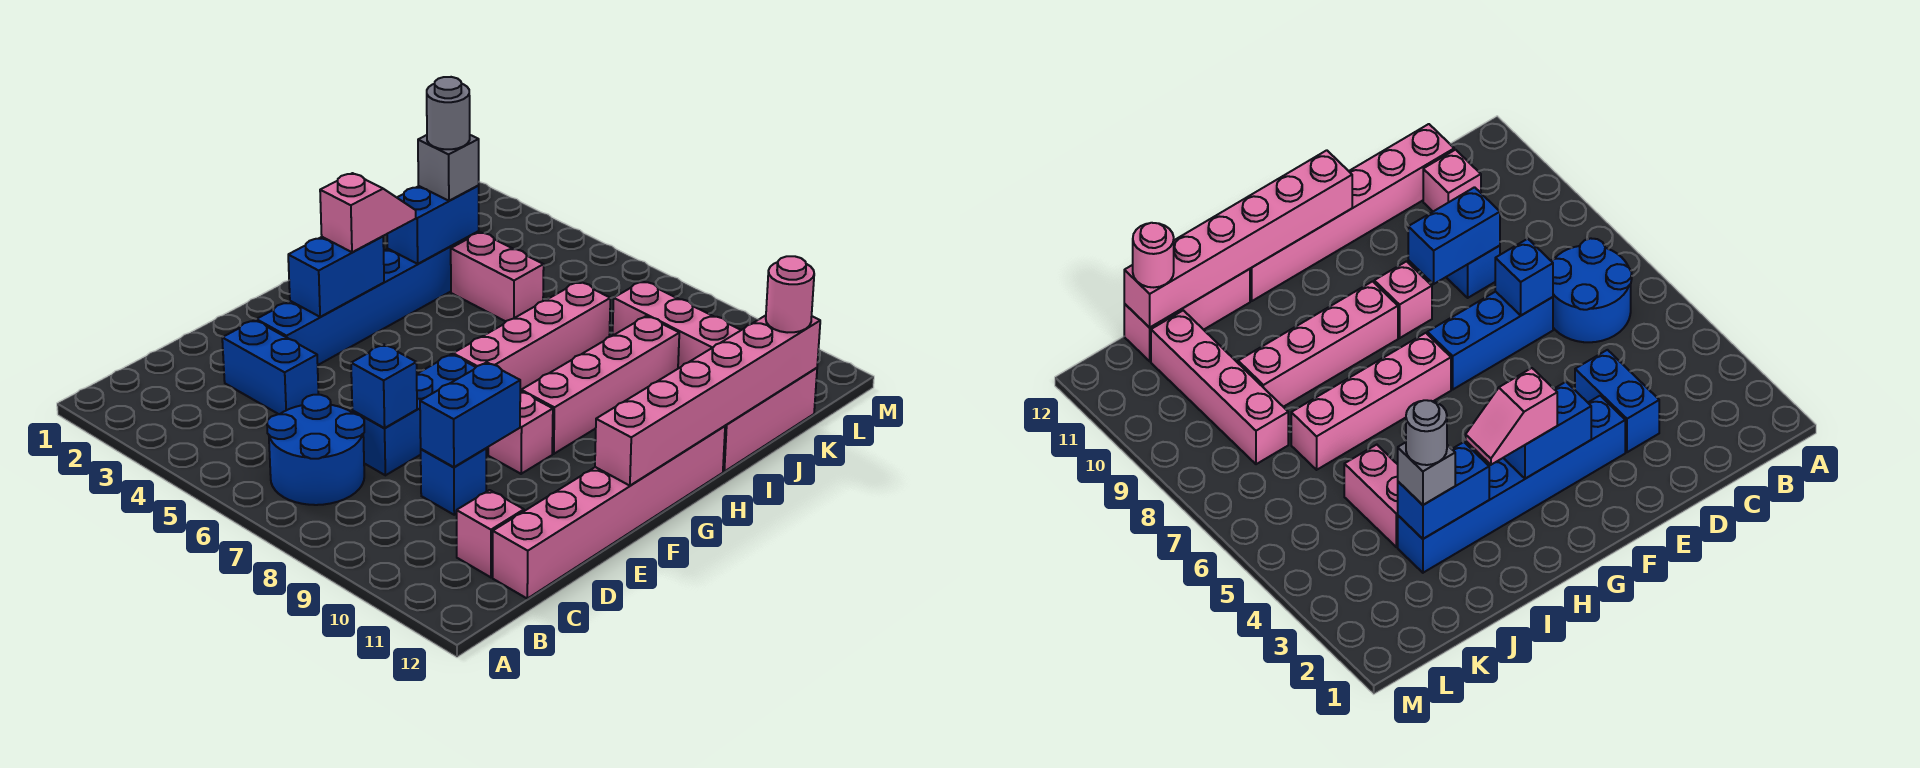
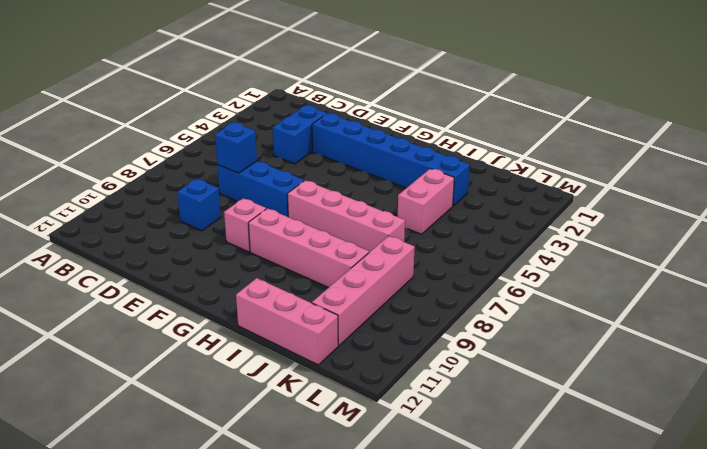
none -> blue round brick B6:C7 level 1
none -> pink brick C11 level 1
none -> pink brick C12:H12 level 1

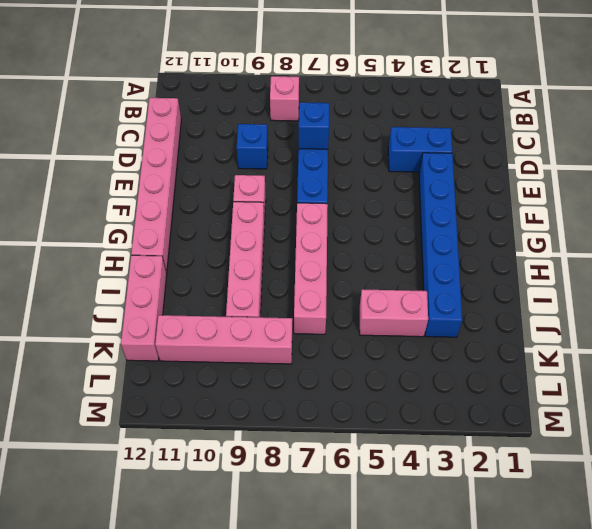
pink brick B8 level 1 -> pink brick C11 level 1
none -> blue round brick B6:C7 level 1
none -> blue brick D9:E9 level 2
none -> blue brick F3:G3 level 2

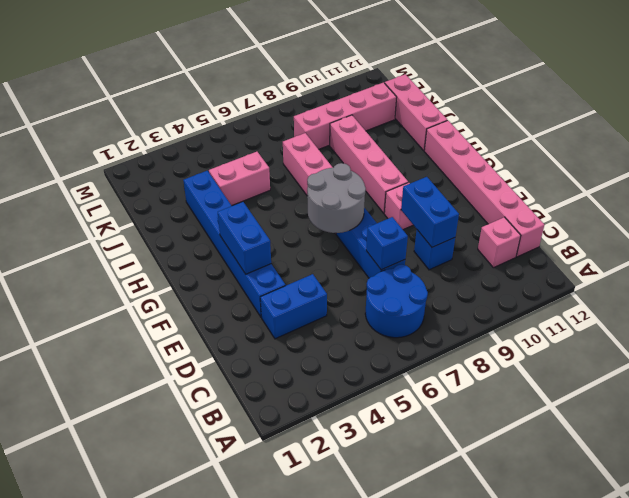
grey round brick F6:G7 level 2 -> none
none -> pink brick F12:K12 level 2
none -> blue brick I3:J3 level 2
none -> pink slope G3:H3 level 3 top G

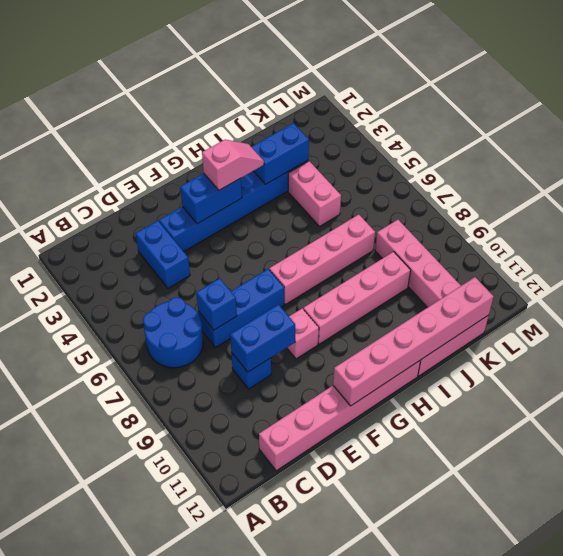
none -> pink brick C11 level 1
none -> grey brick J3 level 3
none -> pink round brick K12 level 3

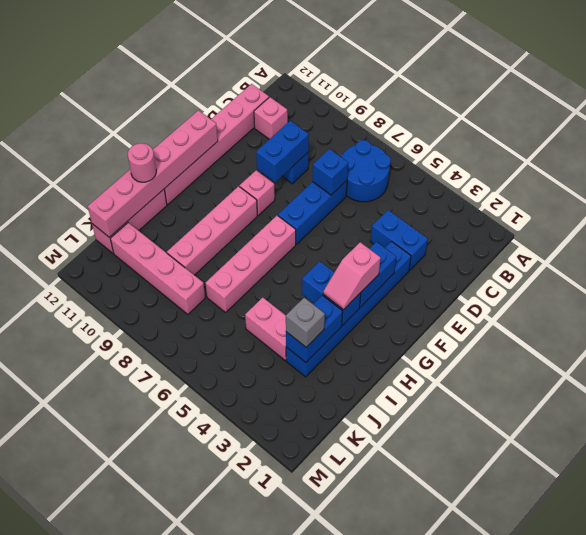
blue brick H3:H4 level 2 -> none
pink round brick I12 level 3 -> pink round brick K12 level 3
none -> grey round brick J3 level 4

